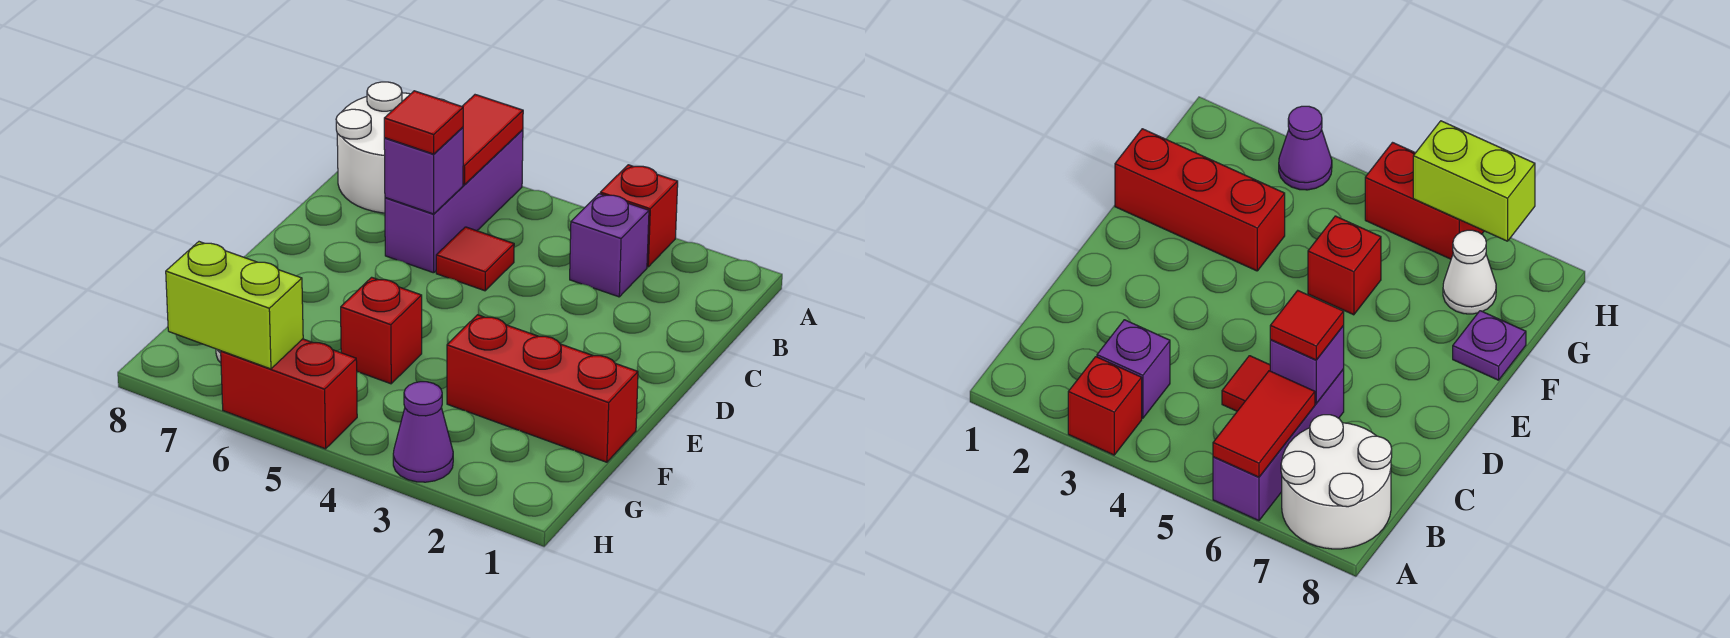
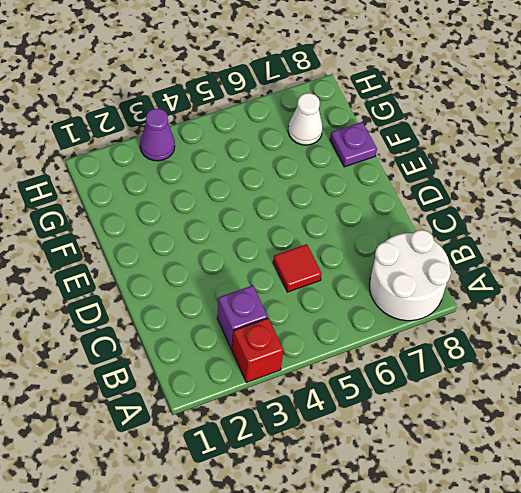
none -> purple brick A6:C6 level 1
none -> red brick F1:F3 level 1
none -> red brick F5 level 1

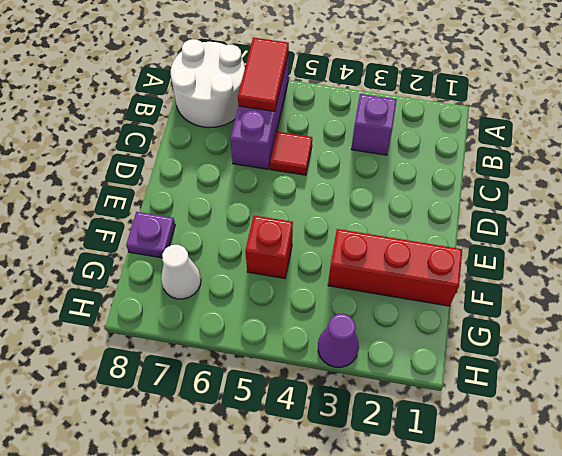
none -> red brick A3 level 1
none -> red brick H5:H6 level 1
none -> purple brick C6 level 2

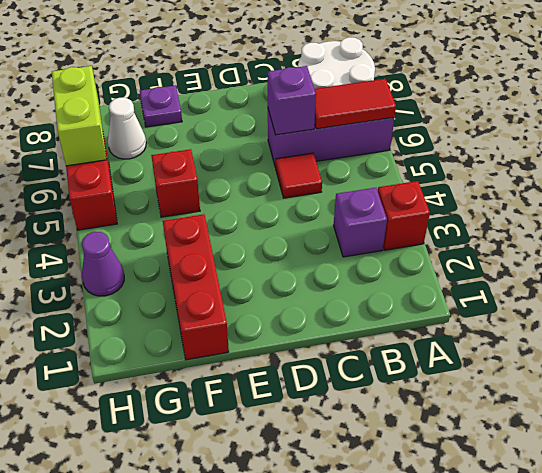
none -> red tile C6 level 3

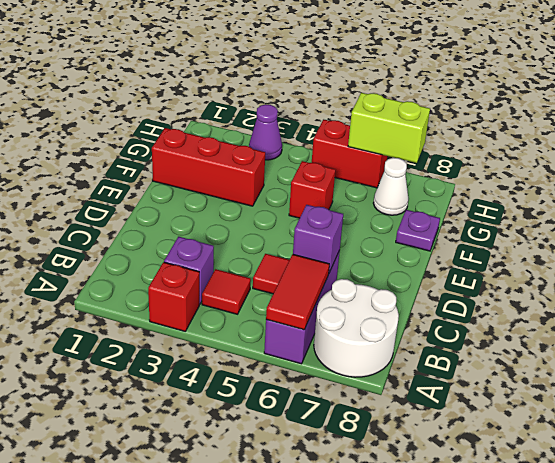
red tile B4 level 1 -> red tile C6 level 3

